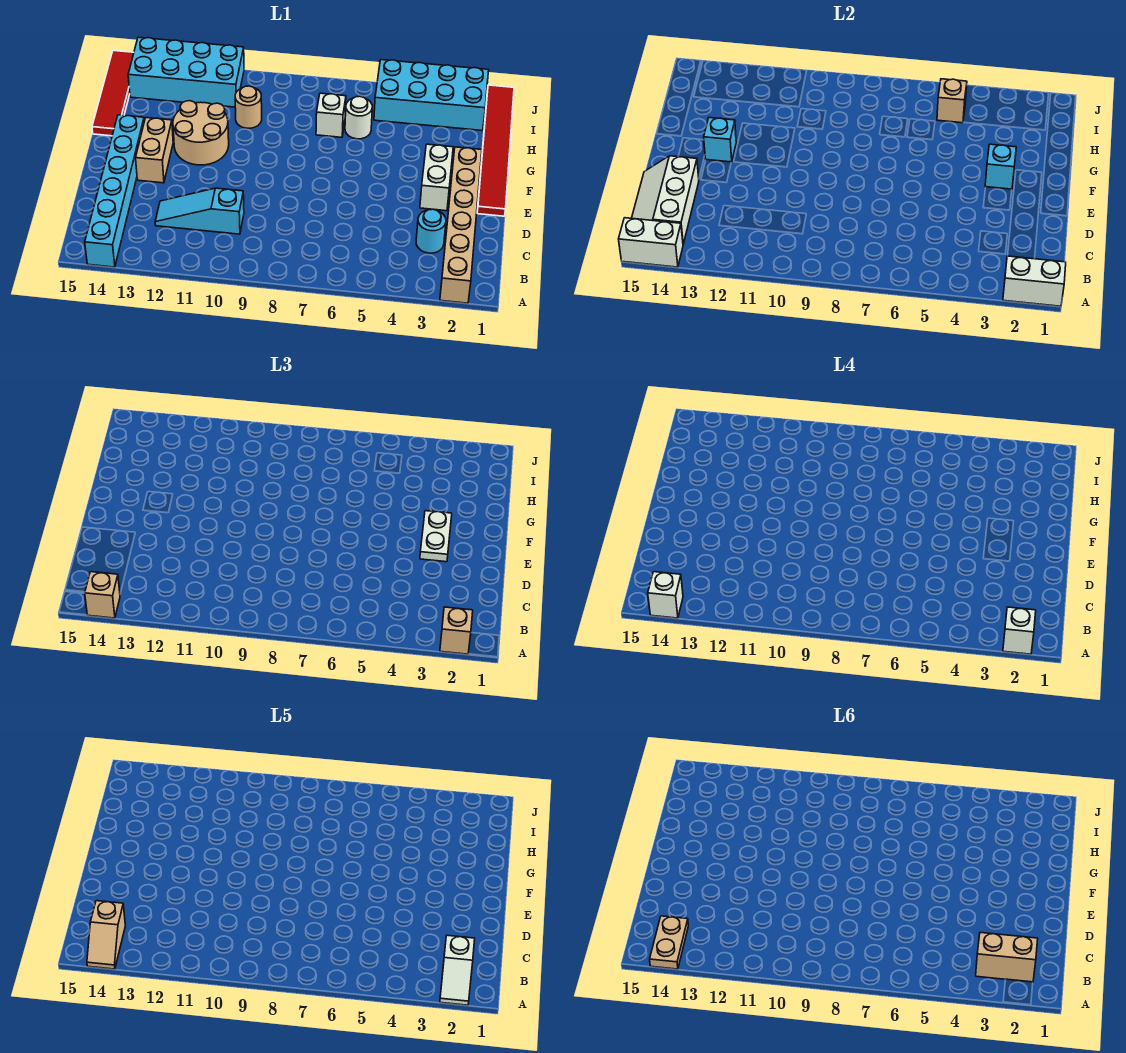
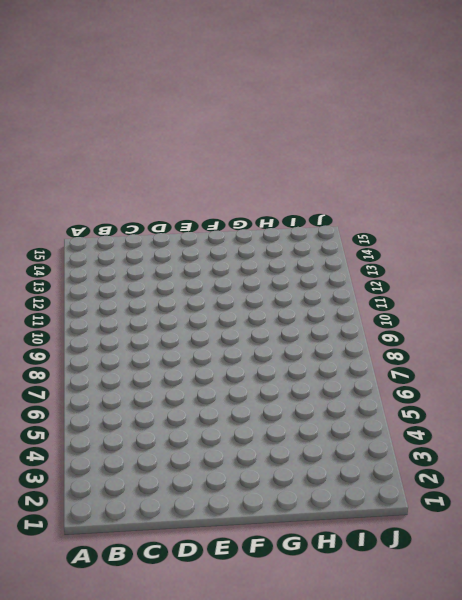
none -> tan brick A2:F2 level 1
none -> cyan brick A14:F14 level 1
none -> cyan round brick C3 level 1

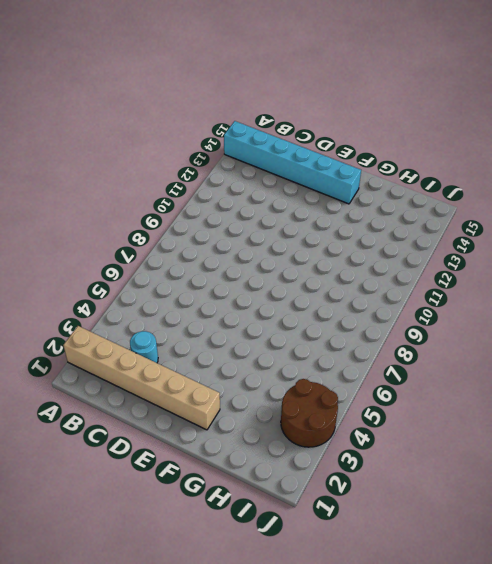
brown round brick I3:J4 level 1 -> cyan brick I2:J5 level 1
none -> cyan slope C10:C12 level 1 top 10
none -> red tile E1:J1 level 1
none -> white brick E3:F3 level 1

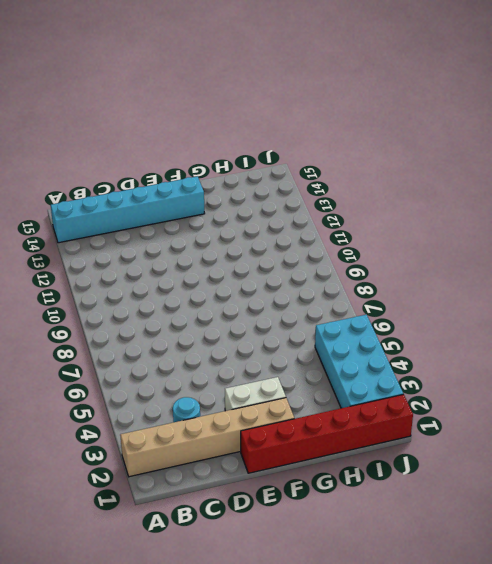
red brick E1:J1 level 1 -> red tile E1:J1 level 1
none -> cyan slope C10:C12 level 1 top 10
none -> tan brick E13:F13 level 1
none -> tan round brick F11:G12 level 1

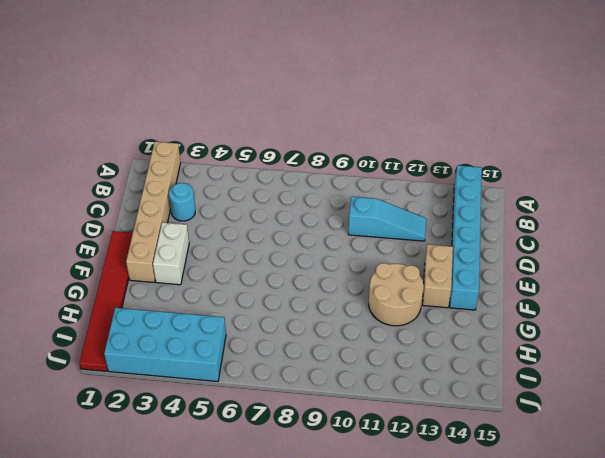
none -> red tile G15:J15 level 1
none -> white round brick H6 level 1
none -> white brick H7 level 1

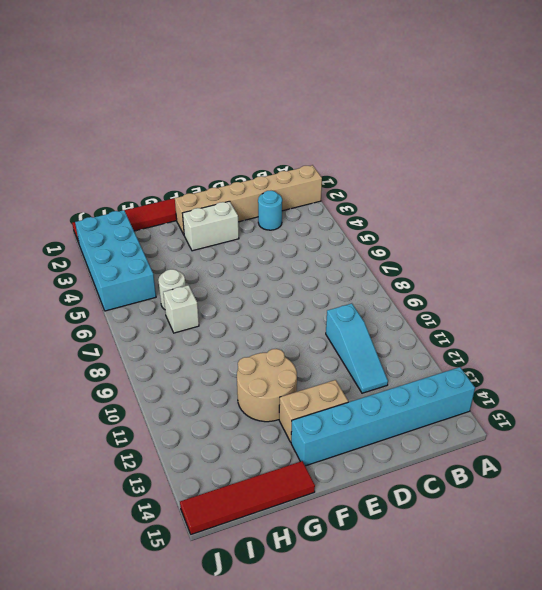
none -> tan round brick H10 level 1
none -> cyan brick I11:J14 level 1
none -> white brick A1:A2 level 2

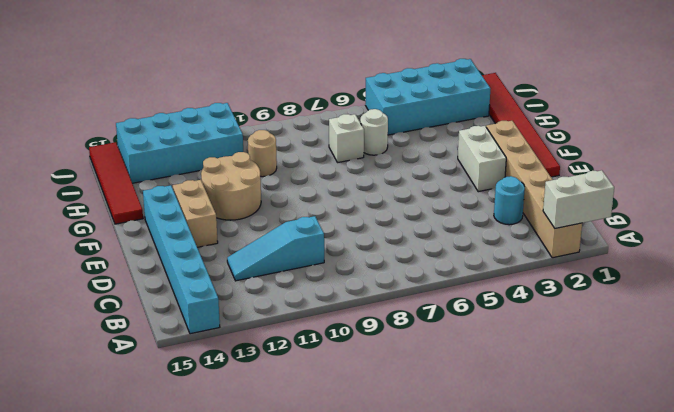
none -> white brick A14:A15 level 2
none -> white slope B14:D15 level 2 top 14
none -> cyan brick F3 level 2

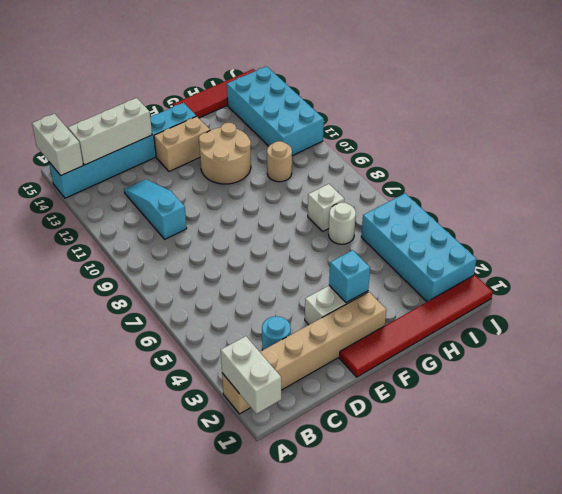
none -> cyan brick F13 level 2
none -> tan brick I5 level 2
none -> tan brick A2 level 3

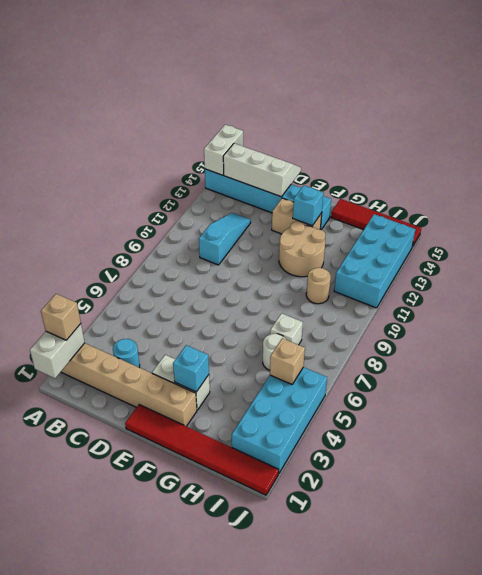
none -> tan brick A14 level 3
none -> white plate E3:F3 level 3
none -> white brick A2 level 4

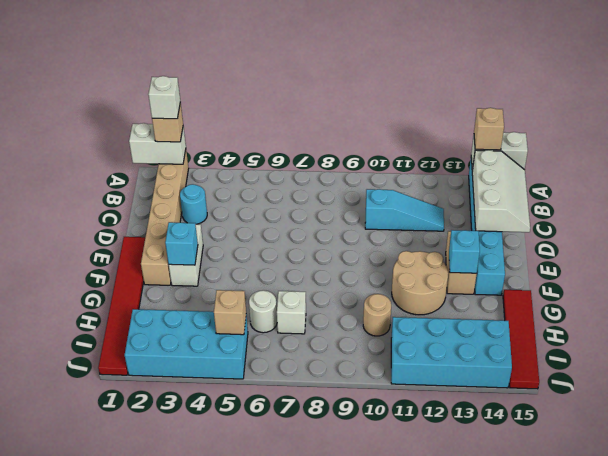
none -> white plate E3:F3 level 3
none -> white brick A14 level 4
none -> white slope A2:B2 level 5 top B

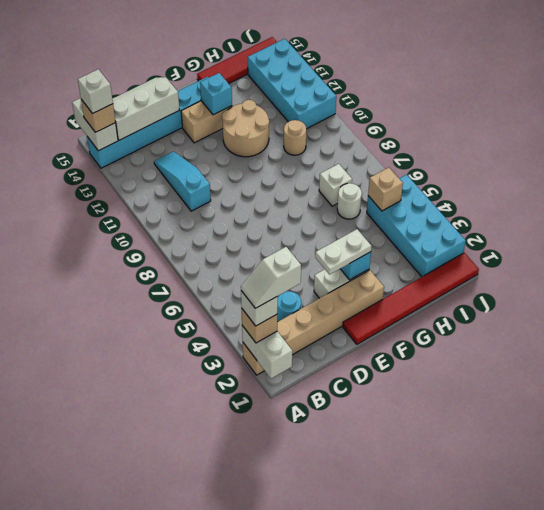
none -> tan slope A14:B14 level 5 top B
none -> tan plate A14:B14 level 6
none -> tan brick B2:B3 level 6

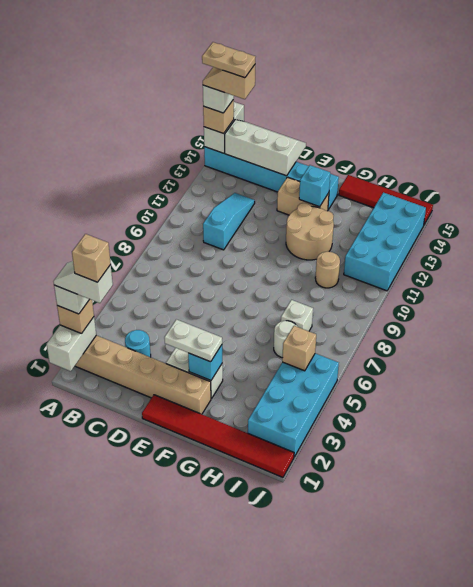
tan brick B2 level 6 -> tan brick B2:B3 level 6

